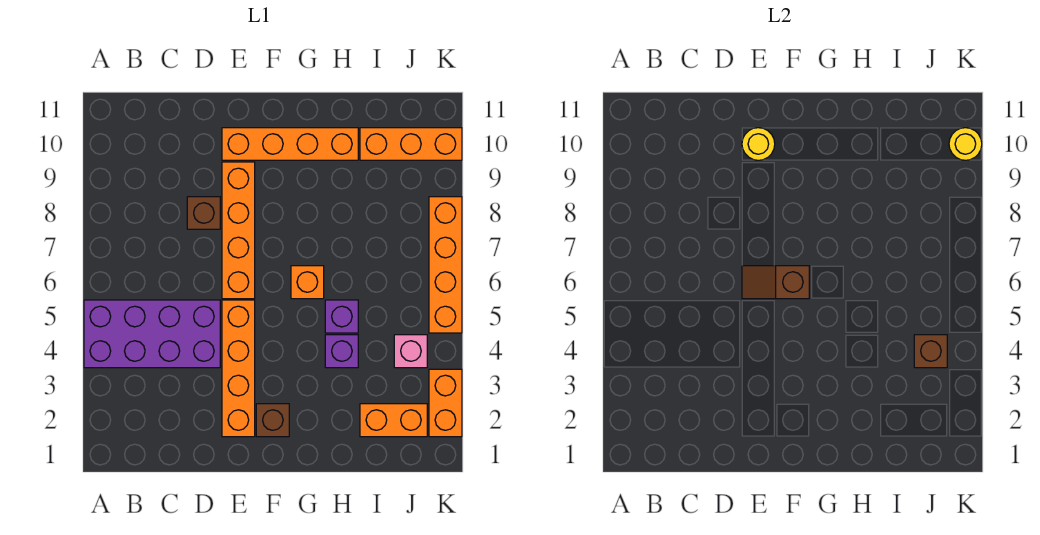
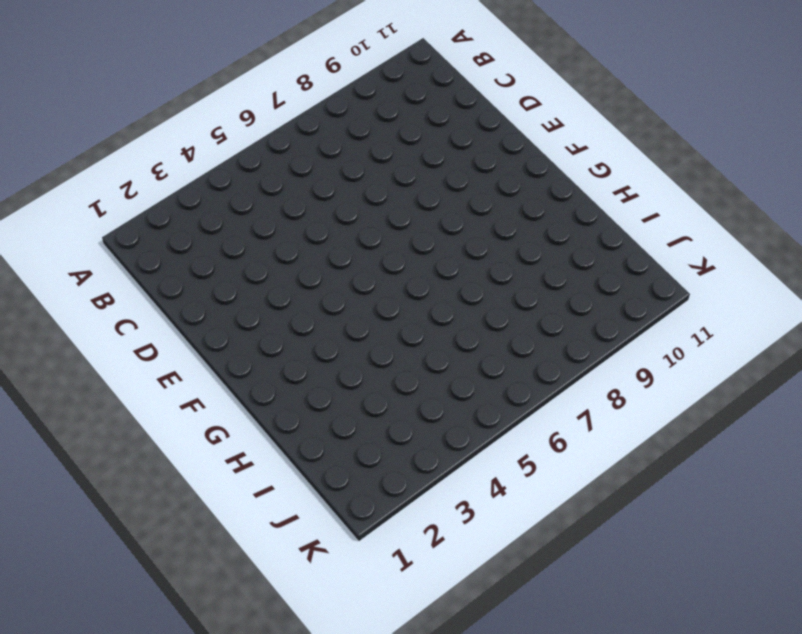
none -> purple brick A4:D5 level 1
none -> brown brick D8 level 1
none -> orange brick E2:E5 level 1

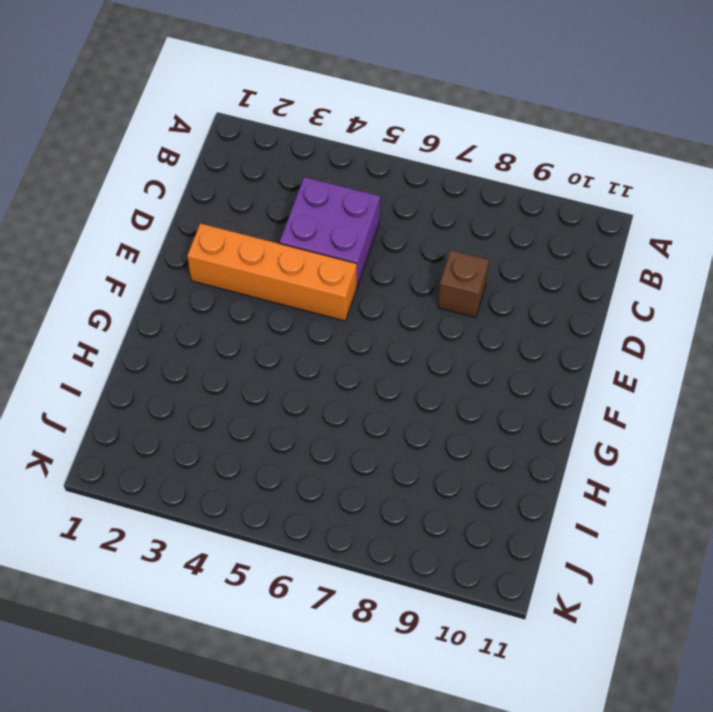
purple brick C4:D5 level 1 -> purple brick A4:D5 level 1
none -> orange brick E6:E9 level 1
none -> orange brick E10:H10 level 1
none -> brown brick F2 level 1

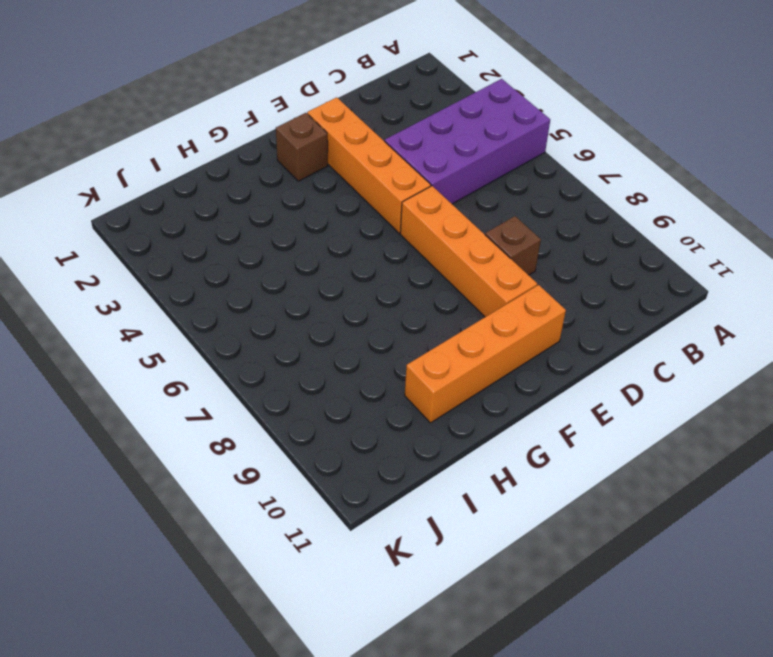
none -> orange brick G6 level 1
none -> purple brick H4 level 1
none -> purple brick H5 level 1

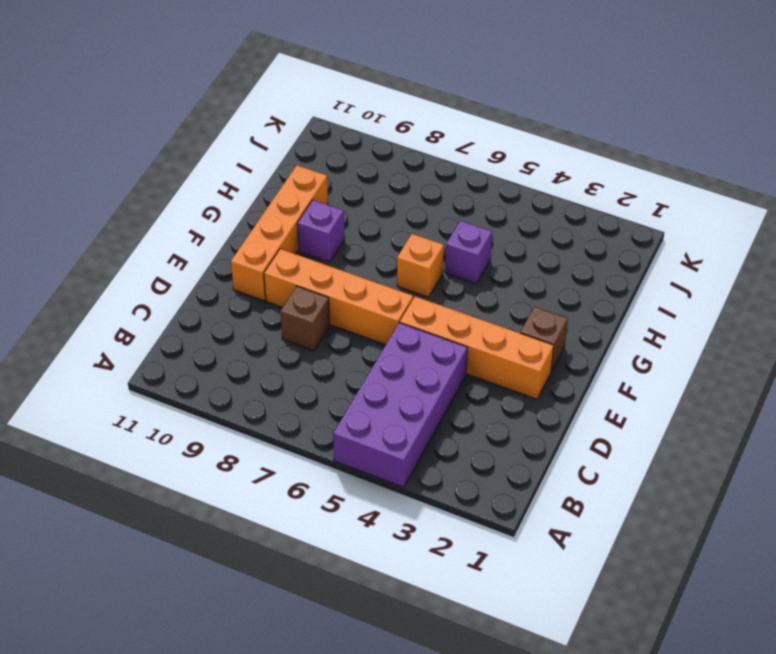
purple brick G9 level 1 -> purple brick H4 level 1
none -> orange brick I2:J2 level 1
none -> orange brick I10:K10 level 1
none -> pink brick J4 level 1

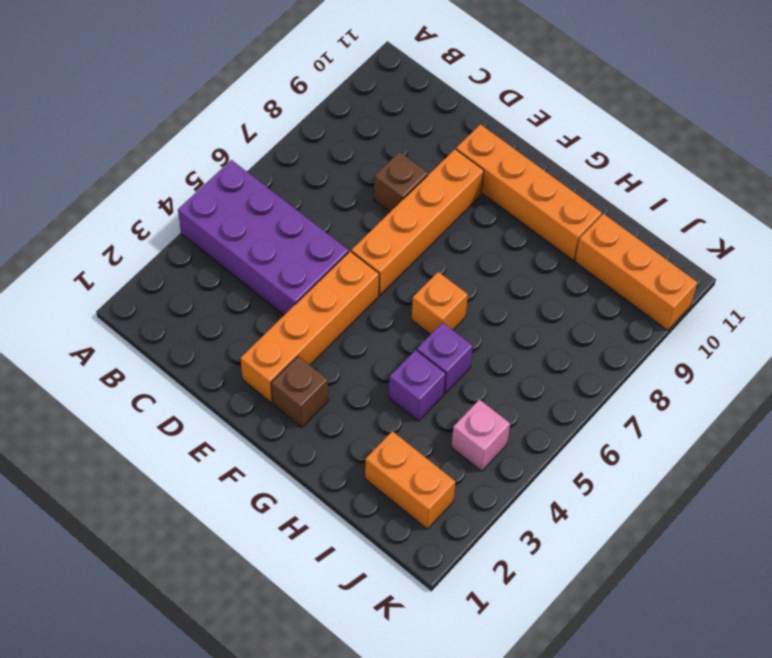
none -> orange brick K2:K3 level 1
none -> orange brick K5:K8 level 1
none -> brown slope E6:F6 level 2 top F

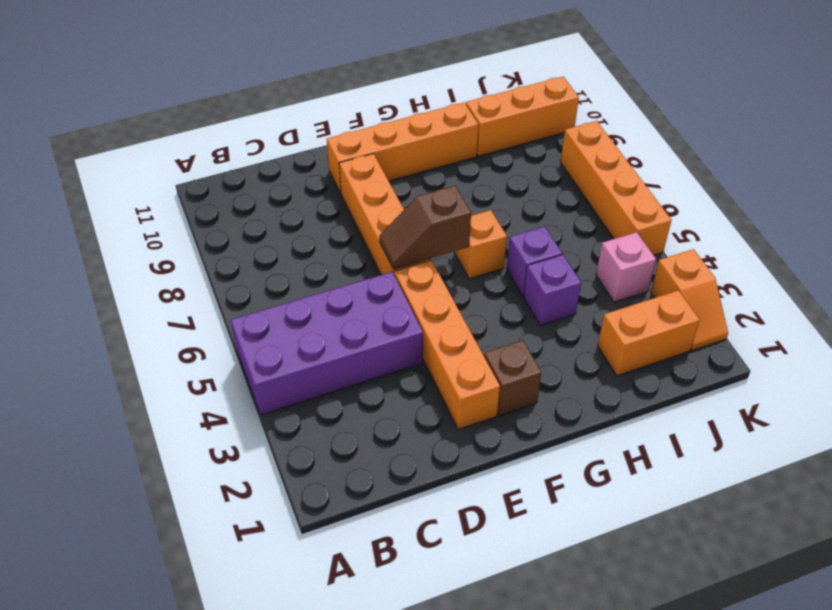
orange slope K2:K3 level 1 top 3 -> orange brick K2:K3 level 1
none -> brown brick D8 level 1
none -> yellow round brick E10 level 2
none -> brown brick J4 level 2

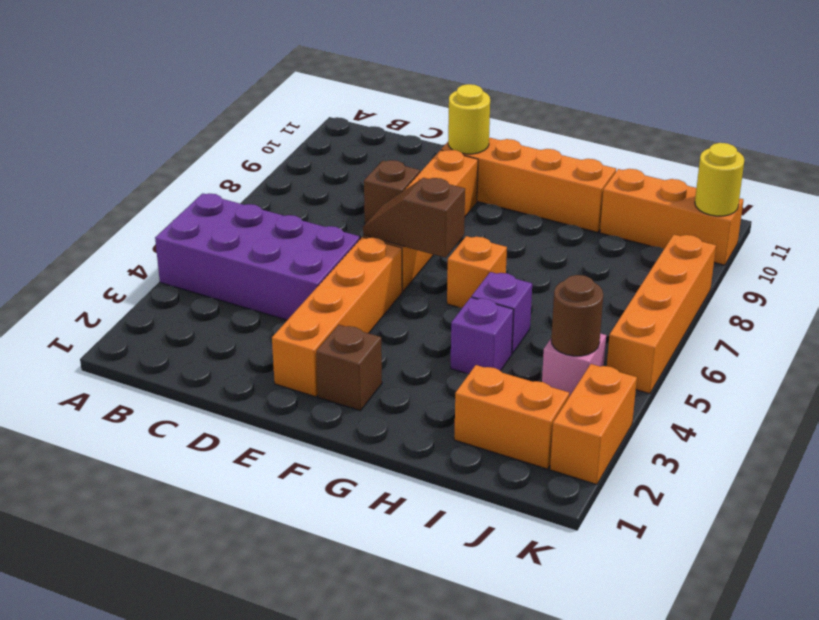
brown round brick J4 level 2 -> brown brick J4 level 2

